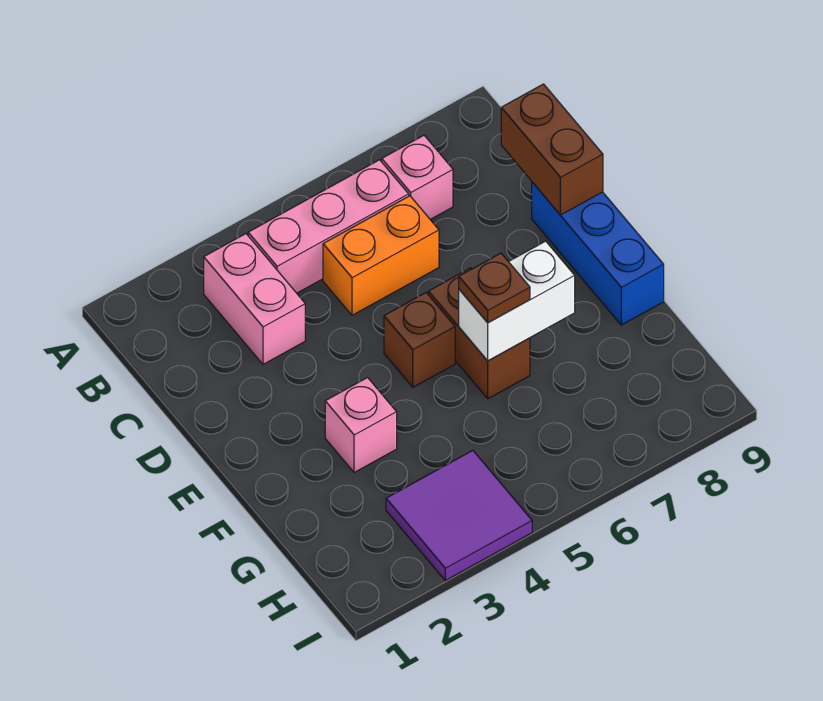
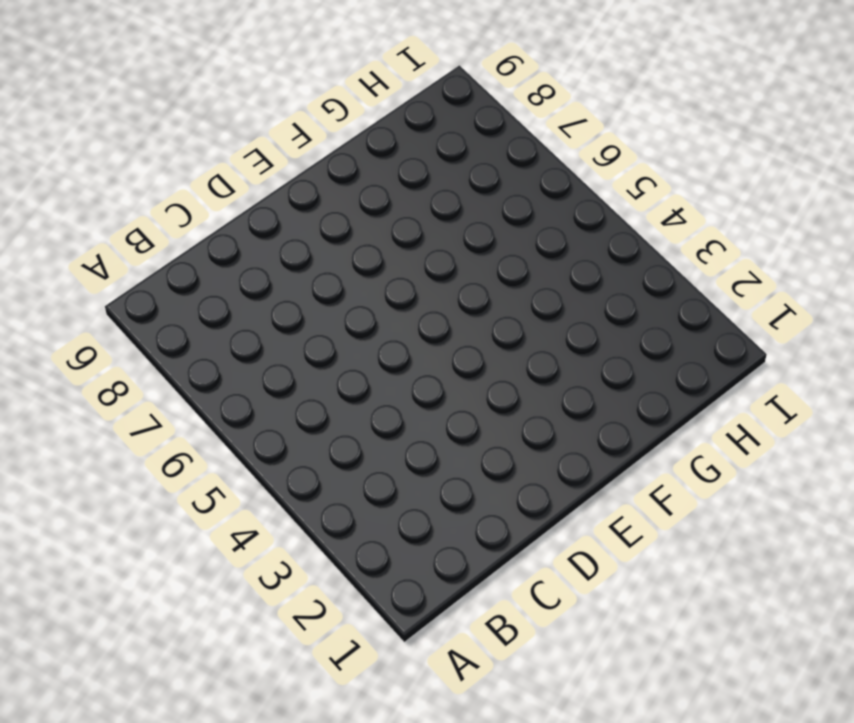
none -> pink brick B3:C3 level 1
none -> pink brick B4:B6 level 1
none -> pink brick B7 level 1

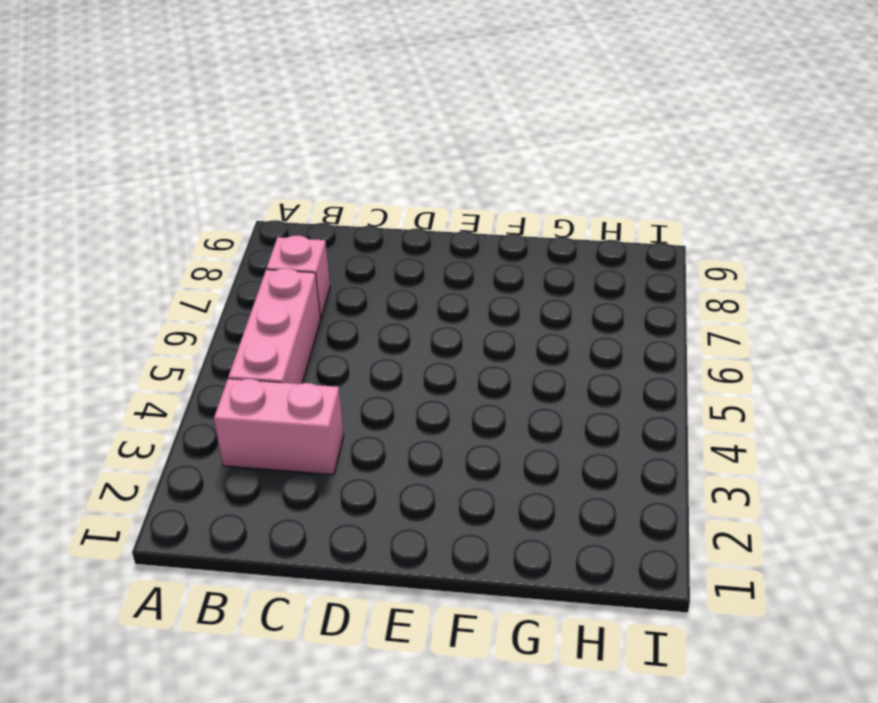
none -> orange brick C5:C6 level 1
none -> blue brick D9:F9 level 1
none -> brown brick E5 level 1

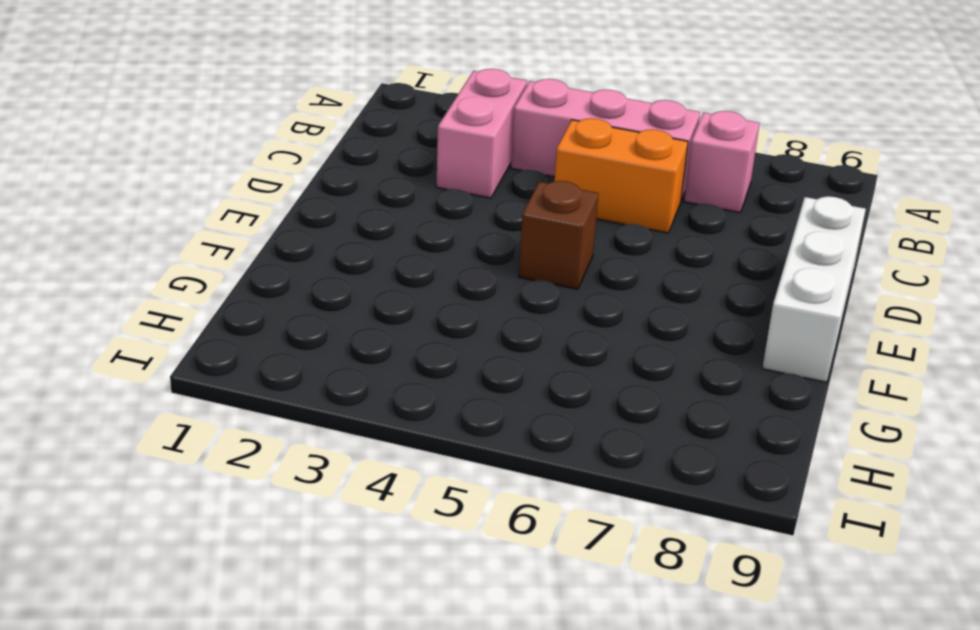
white brick D9:F9 level 1 -> blue brick D9:F9 level 1
none -> brown brick E6:F6 level 1
none -> pink brick F3 level 1
none -> purple tile H3:I4 level 1

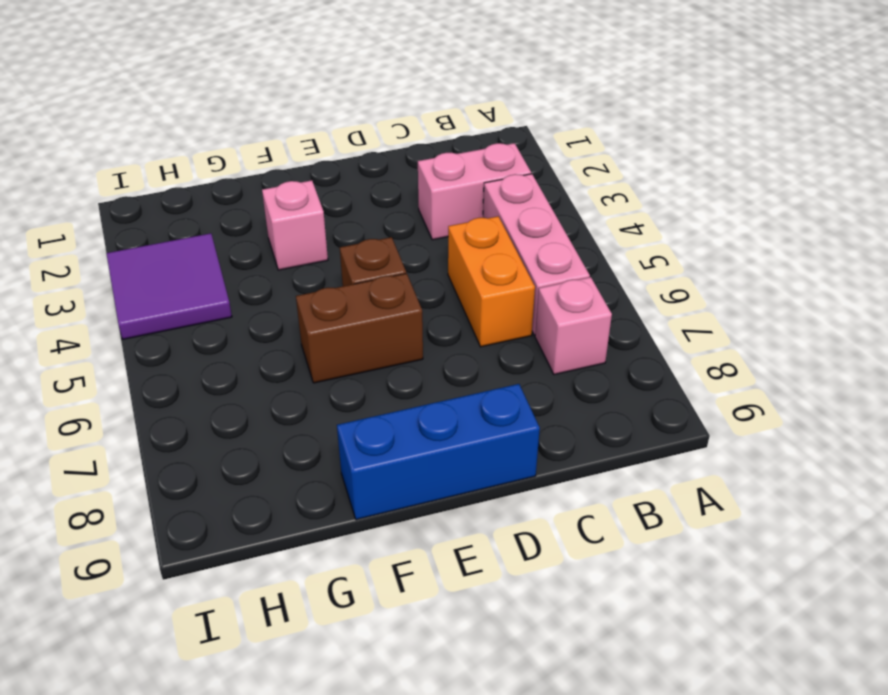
none -> brown brick C9:D9 level 2
none -> white brick F6:F7 level 2
none -> brown plate F6 level 3

